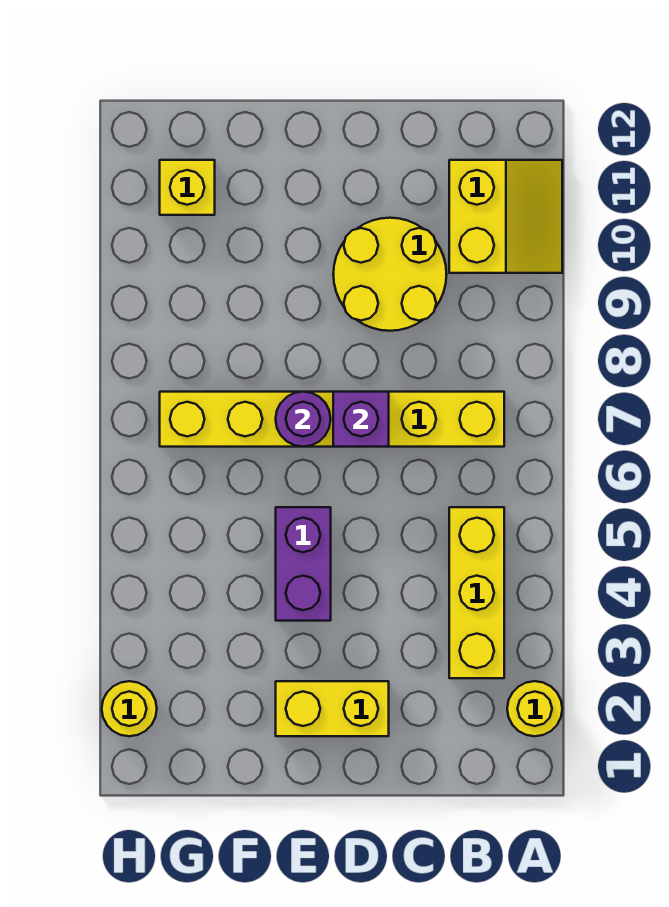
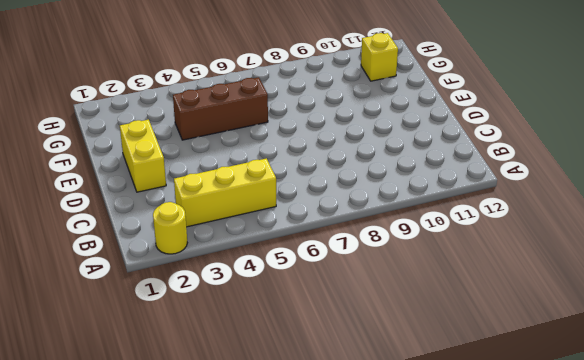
brown brick F4:F6 level 1 -> none
none -> yellow slope A10:B11 level 1 top B
none -> yellow brick B7:G7 level 1

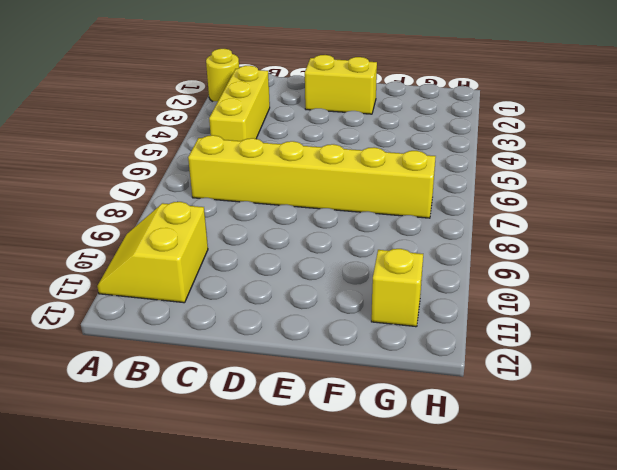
none -> yellow round brick C9:D10 level 1
none -> purple brick E4:E5 level 1

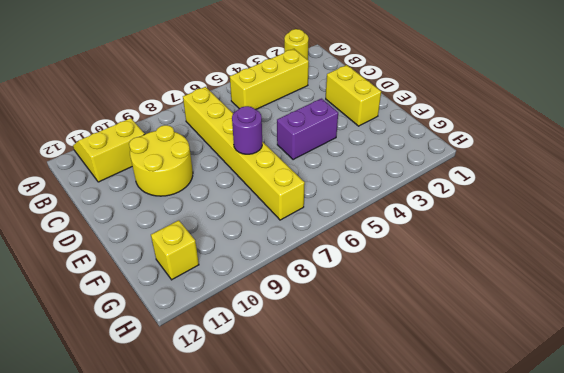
none -> yellow round brick H2 level 1
none -> purple brick D7 level 2

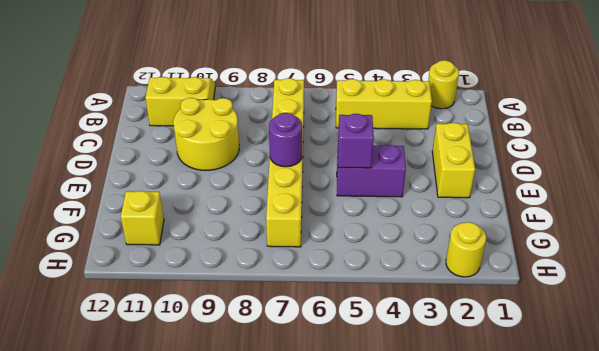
purple brick E5 level 2 -> purple brick D7 level 2

